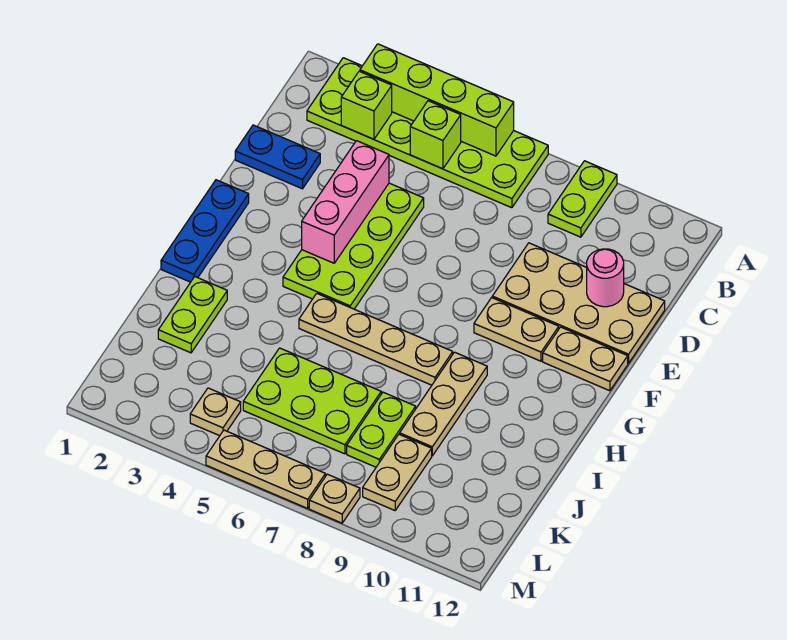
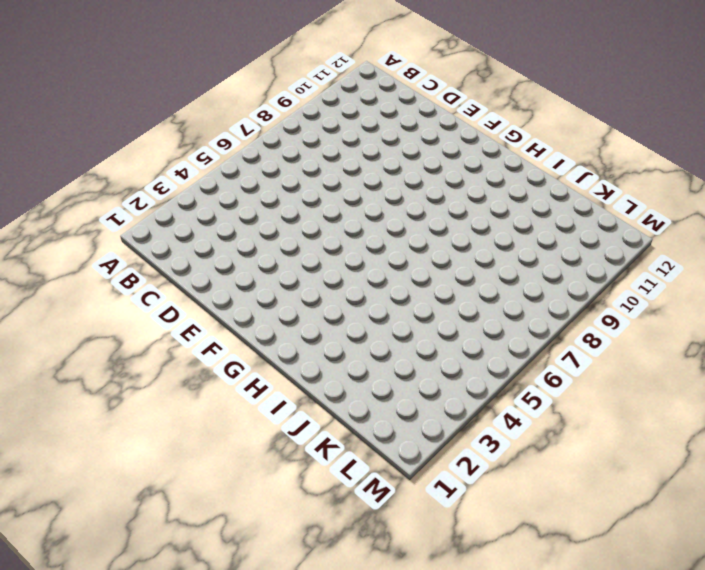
none -> lime plate A2:B7 level 1
none -> lime plate A9:B9 level 1
none -> blue plate D1:D2 level 1

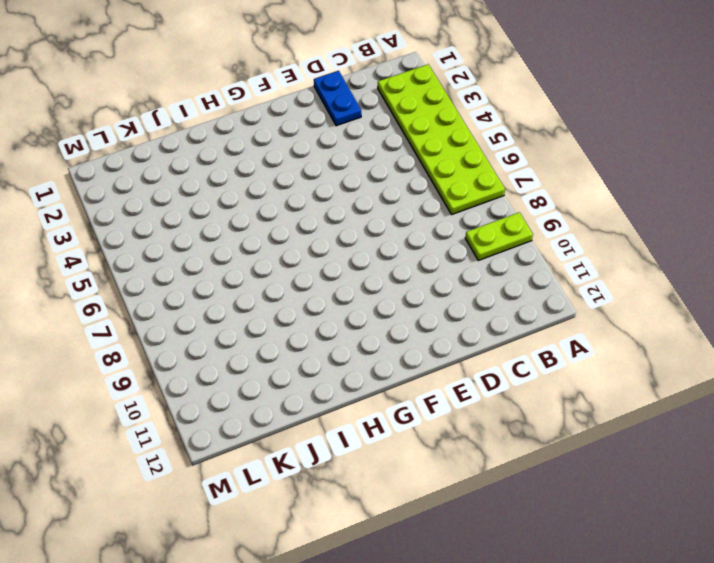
none -> lime plate D4:G5 level 1
none -> tan plate D9:E12 level 1
none -> blue plate F1:H1 level 1

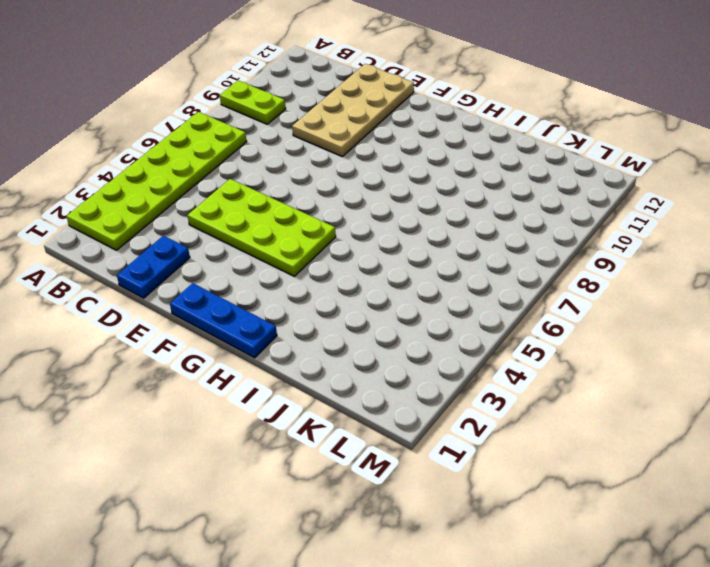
none -> tan plate F9:F10 level 1
none -> tan plate F11:F12 level 1
none -> tan plate H5:H8 level 1

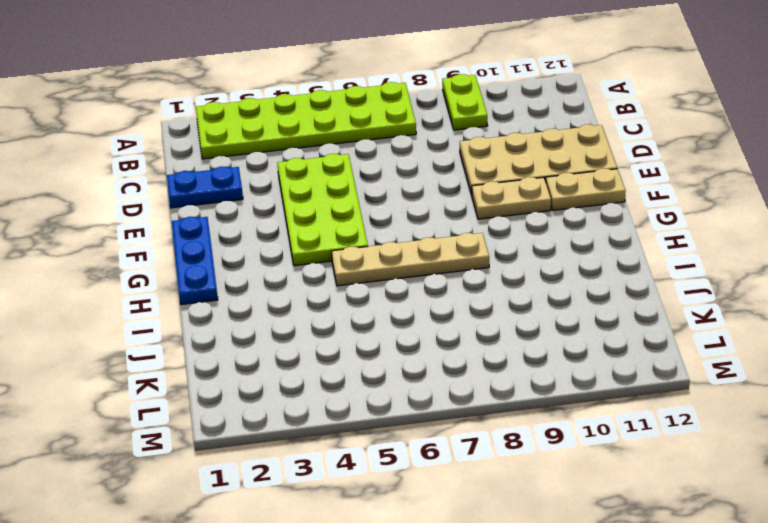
none -> tan plate H9:J9 level 1
none -> lime plate I2:J2 level 1
none -> lime plate J5:K7 level 1

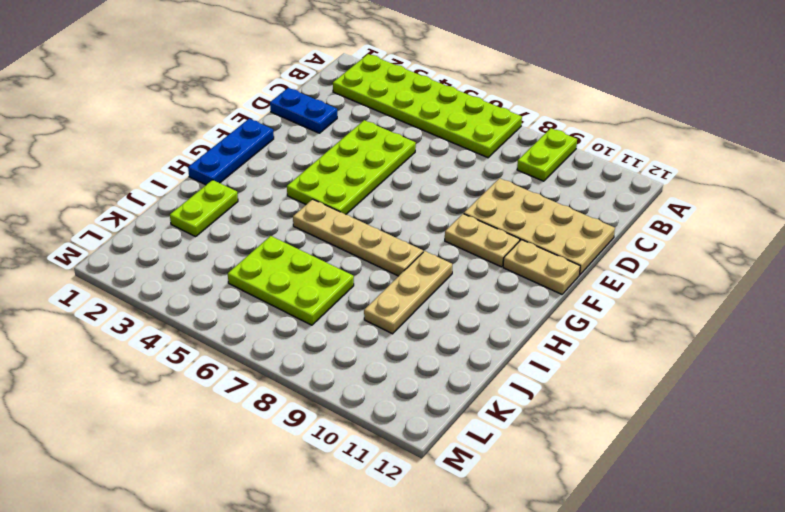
none -> lime plate J8:K8 level 1
none -> tan plate K9:L9 level 1
none -> tan plate L4 level 1

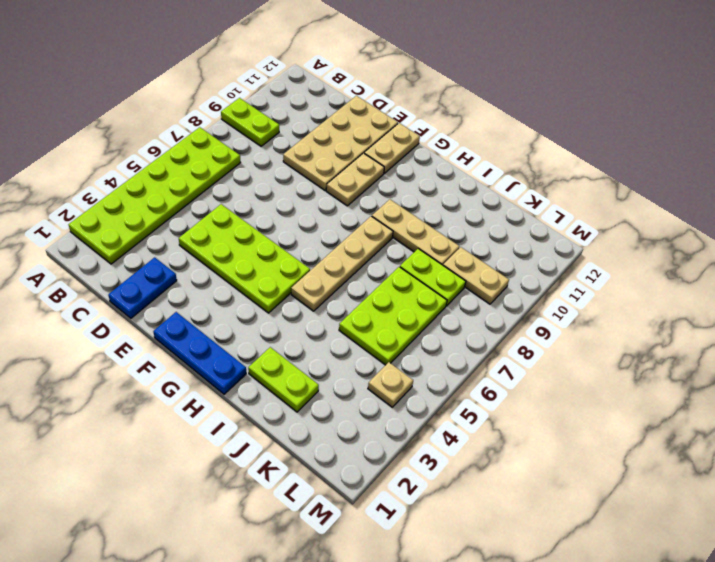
none -> tan plate M5:M7 level 1
none -> tan plate M8 level 1
none -> lime brick A3:A6 level 2

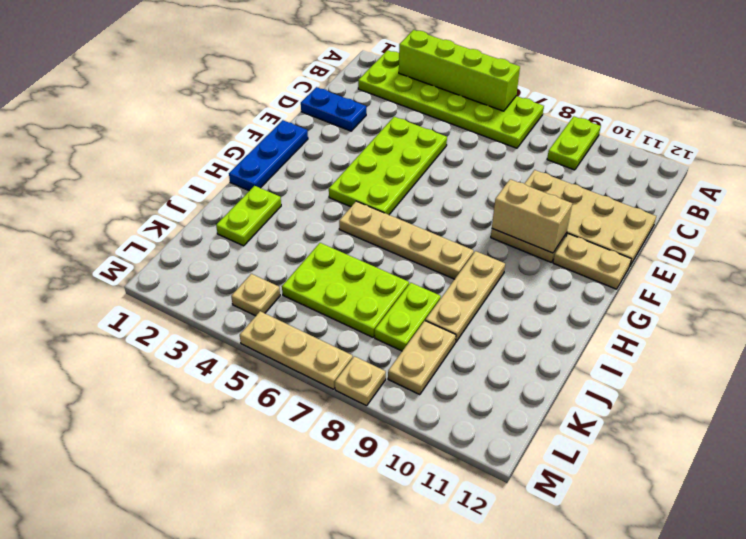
tan brick F9:F10 level 2 -> none
none -> lime brick B3 level 2
none -> lime brick B5 level 2
none -> pink brick D4:F4 level 2

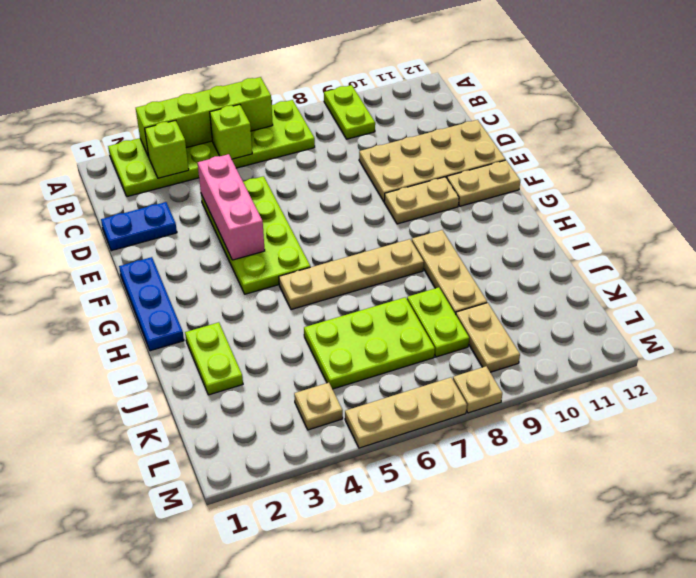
none -> pink round brick D11 level 2

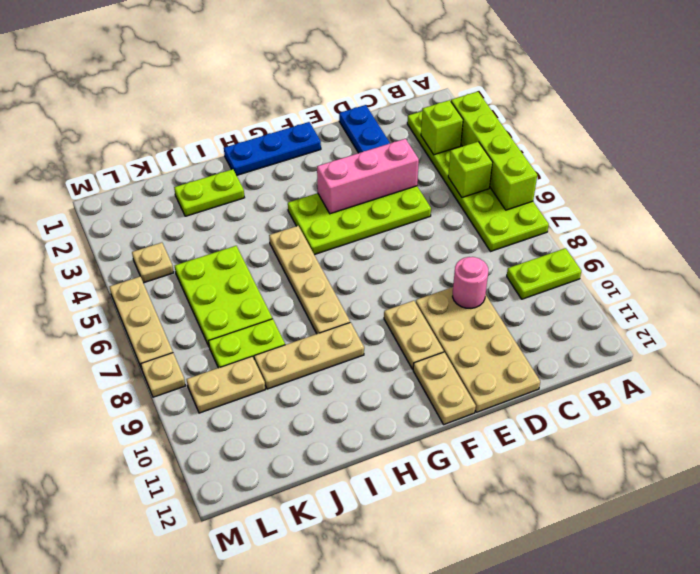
pink round brick D9 level 2 -> pink round brick D11 level 2

